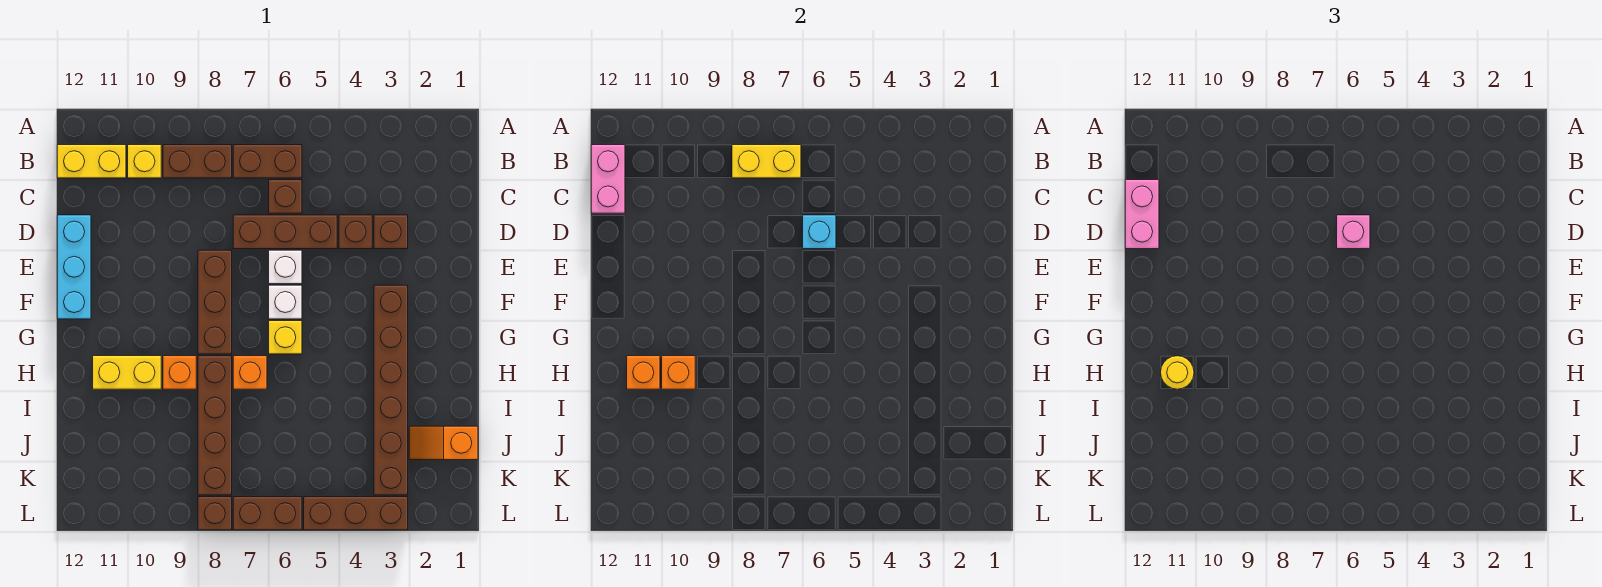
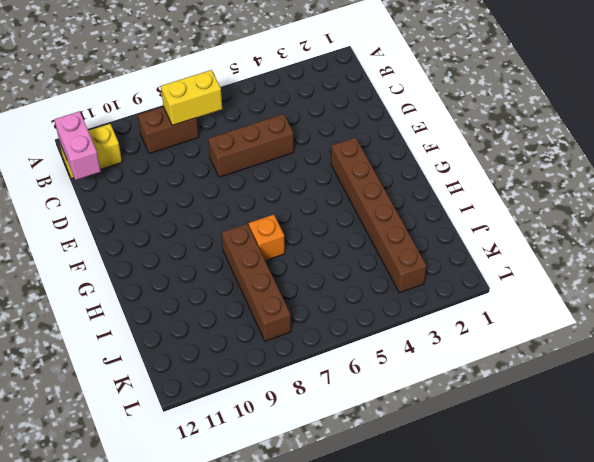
none -> brown brick B6:B7 level 1
none -> yellow brick B10 level 1
none -> brown brick C6 level 1
none -> brown brick D3 level 1

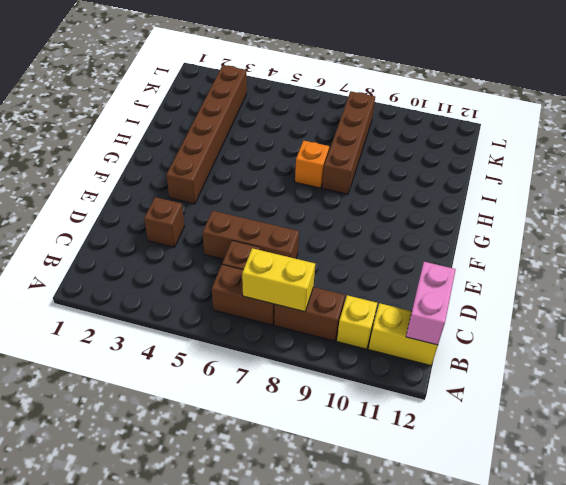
none -> brown brick D4 level 1
none -> cyan brick D12:F12 level 1
none -> white brick E6 level 1
none -> brown brick E8:G8 level 1

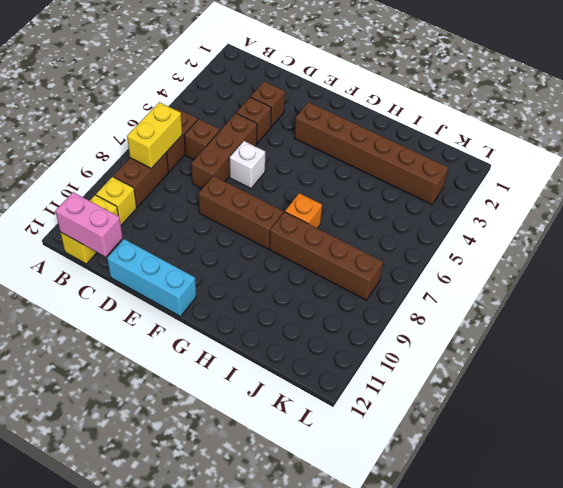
none -> white brick F6 level 1
none -> yellow brick G6 level 1
none -> orange brick H9 level 1
none -> yellow brick H10:H11 level 1

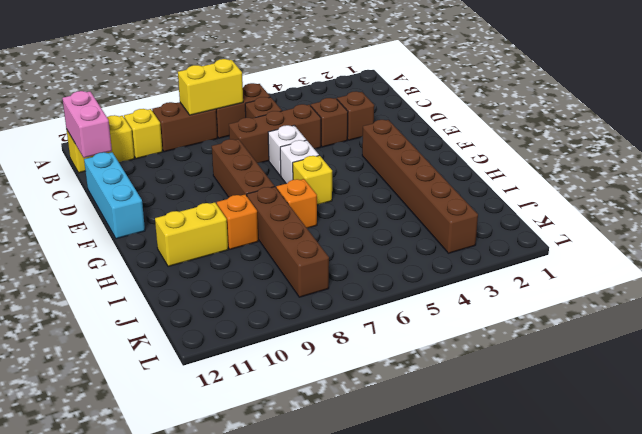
none -> orange slope J1:J2 level 1 top 1
none -> brown brick L3:L5 level 1
none -> brown brick L6:L7 level 1
none -> brown brick L8 level 1

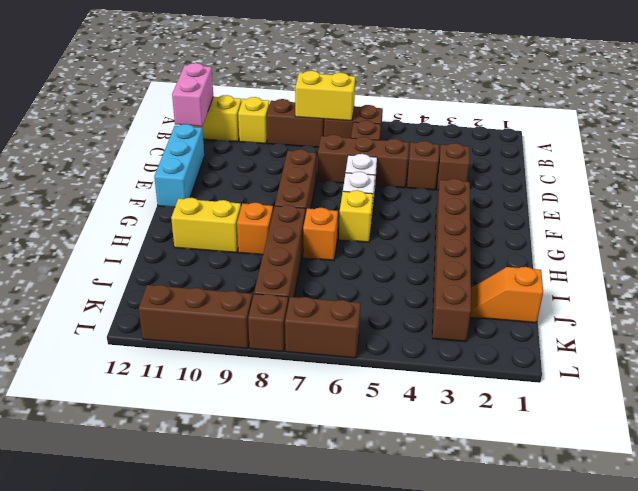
brown brick L9:L11 level 1 -> brown brick L3:L5 level 1
none -> cyan brick D6 level 2
none -> orange brick H10 level 2
none -> orange brick H11 level 2
none -> pink brick C12:D12 level 3

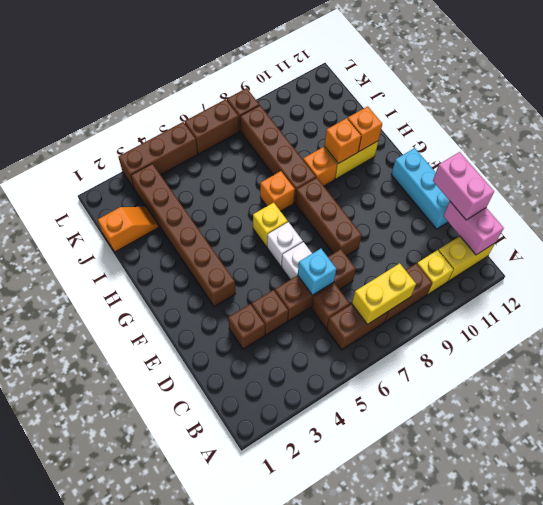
none -> pink brick D6 level 3
none -> yellow round brick H11 level 3

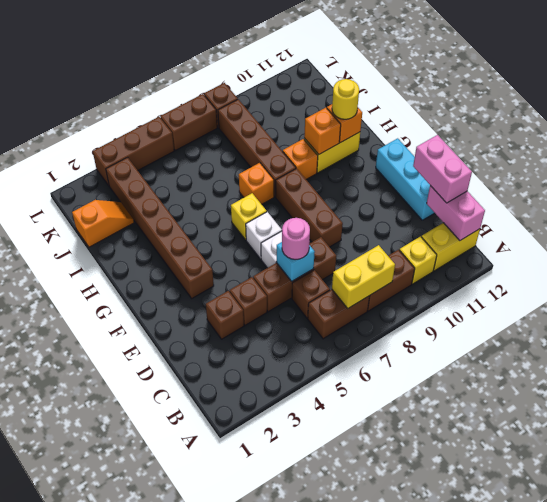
pink round brick D6 level 3 -> pink brick D6 level 3

